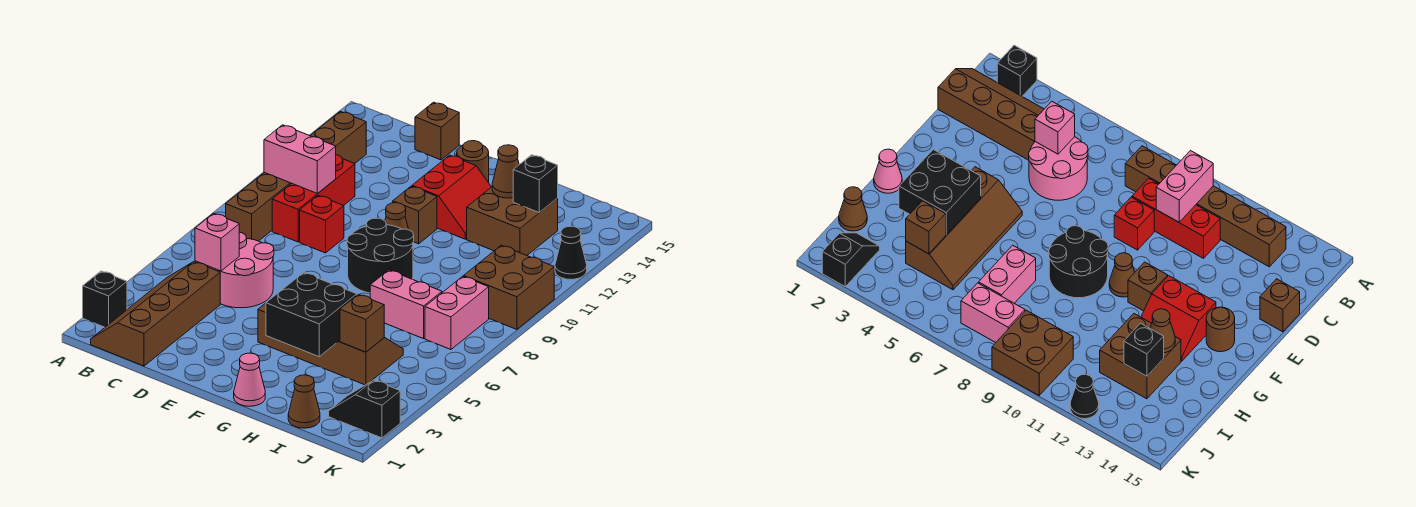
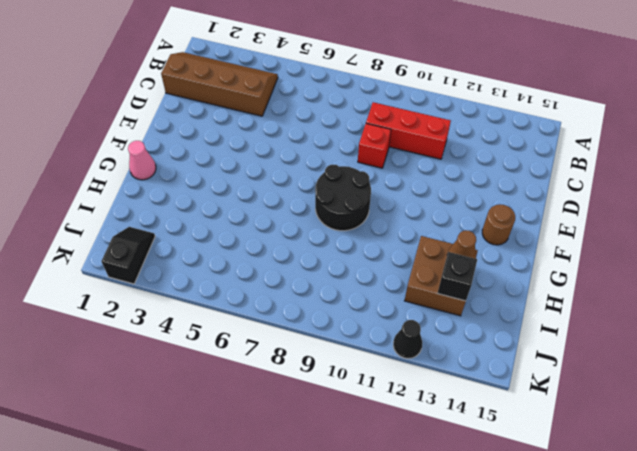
none -> black brick A2 level 1
none -> brown brick B8:B13 level 1
none -> pink round brick C5:D6 level 1

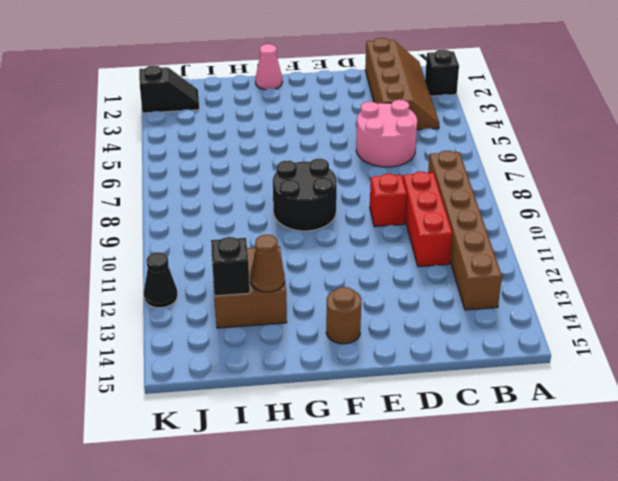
none -> brown brick D15 level 1
none -> brown slope F4:I5 level 1 top 4
none -> brown cone F10 level 1

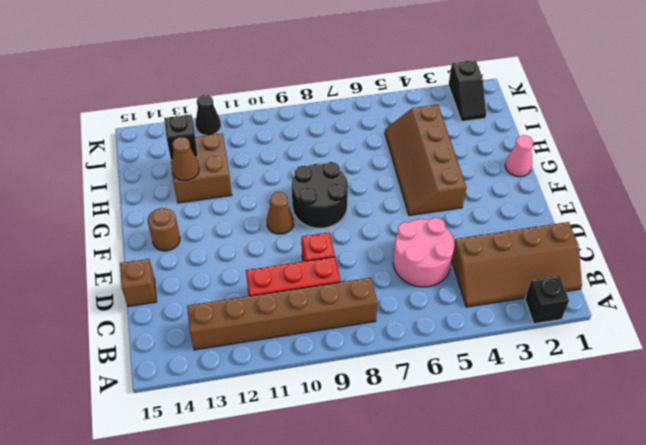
none -> brown brick F11 level 1
none -> red slope F12:G13 level 1 top F
none -> pink brick H7:I7 level 1

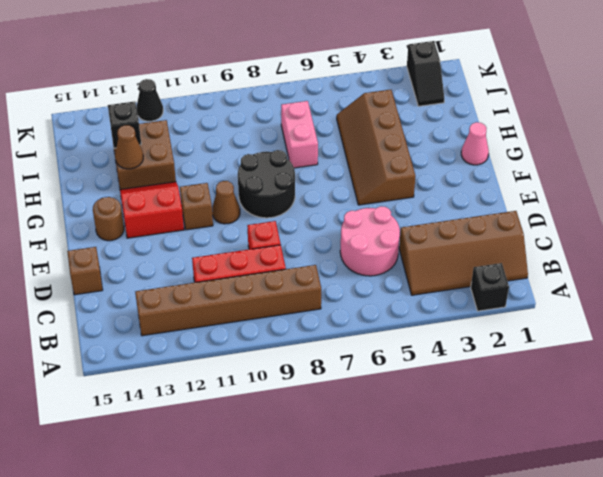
none -> brown cone I1 level 1
none -> pink brick J7:J8 level 1
none -> brown brick J9:K10 level 1

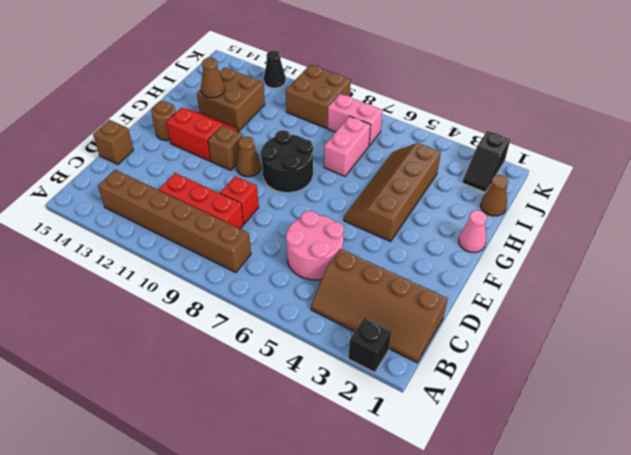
none -> pink brick B10:C10 level 2
none -> pink brick C5 level 2
none -> black brick G3:H4 level 2

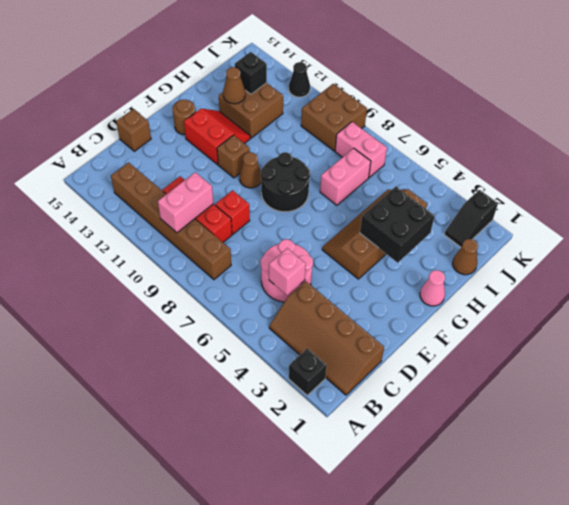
none -> brown brick I4 level 2

